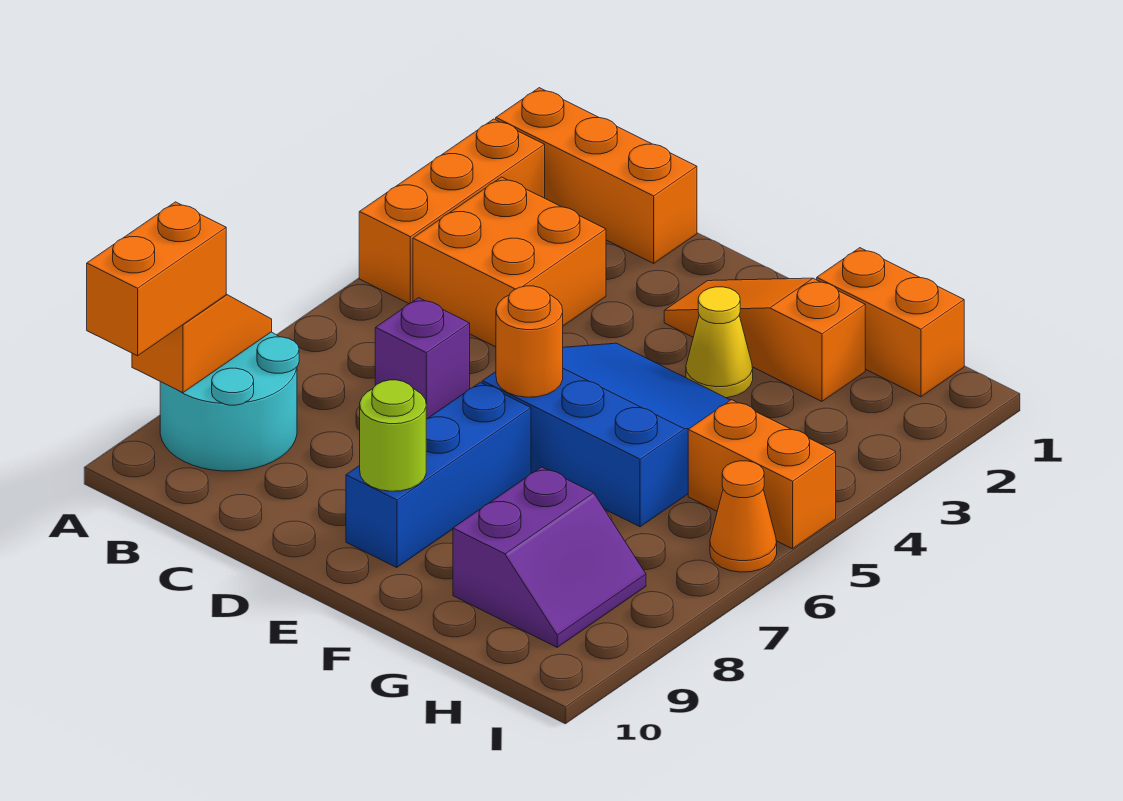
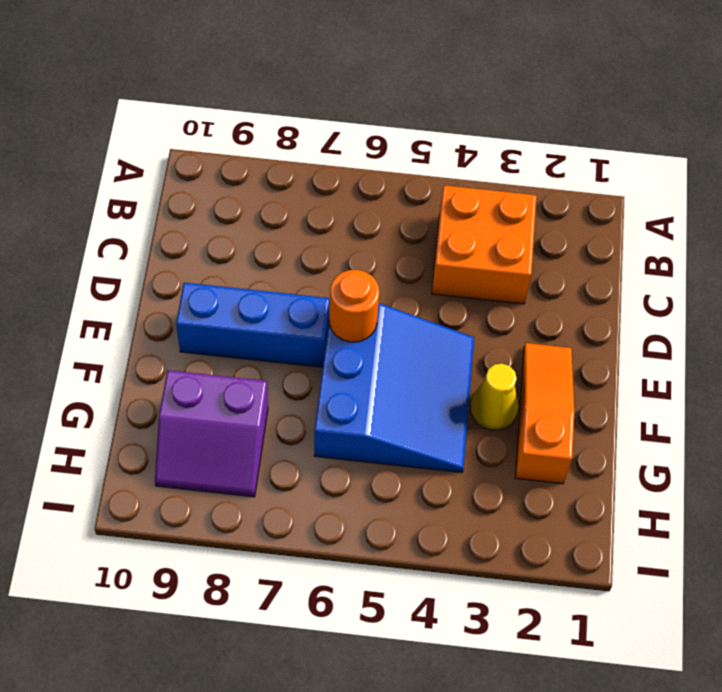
none -> orange brick A1:C1 level 1
none -> orange brick A2:A4 level 1
none -> cyan round brick A8:B9 level 1

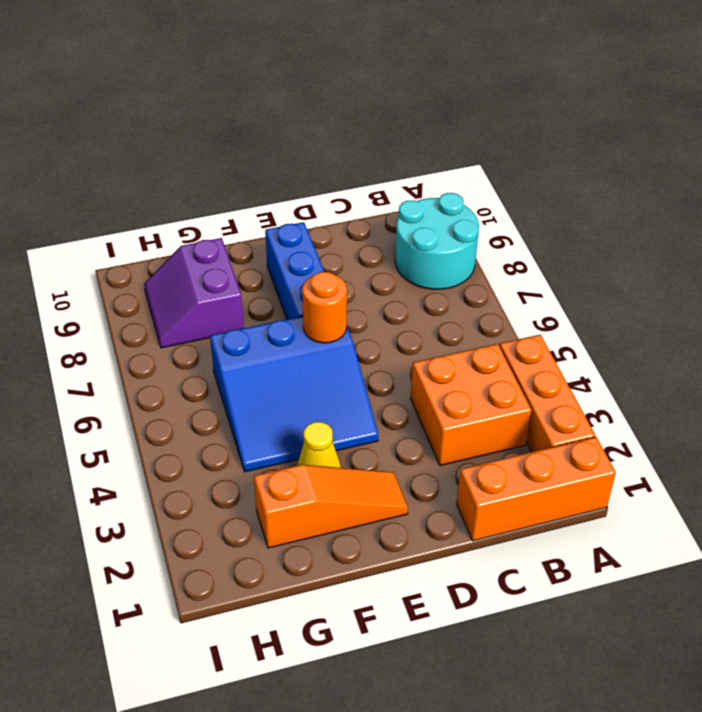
none -> purple brick C6 level 1
none -> orange brick G1:H1 level 1
none -> orange brick H5:I5 level 1

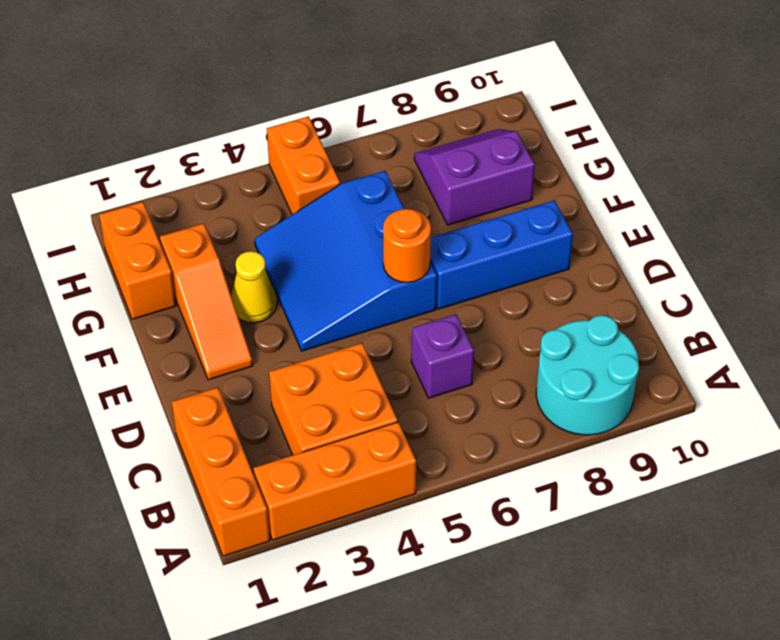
none -> orange cone I6 level 1
none -> orange slope A8:A9 level 2 top 9
none -> lime round brick E9 level 2

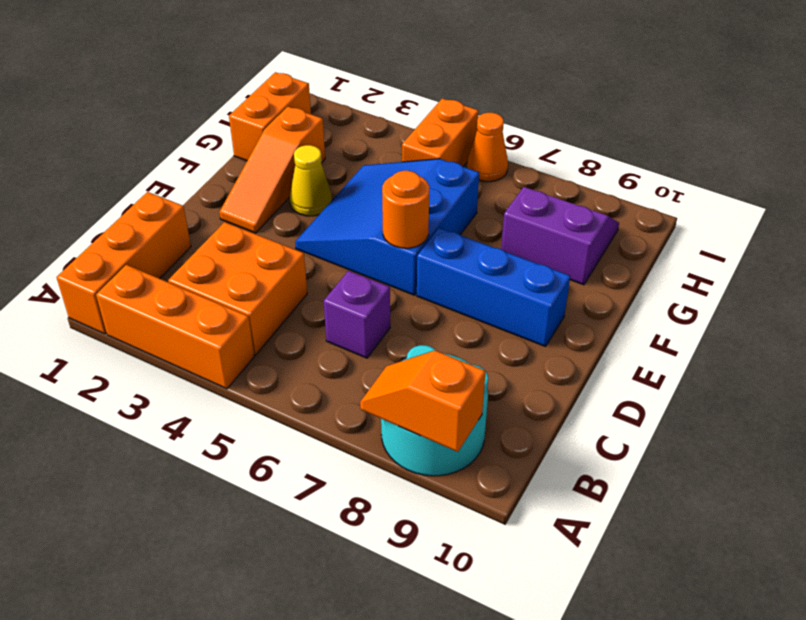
none -> lime round brick E9 level 2
none -> orange brick A9:A10 level 3

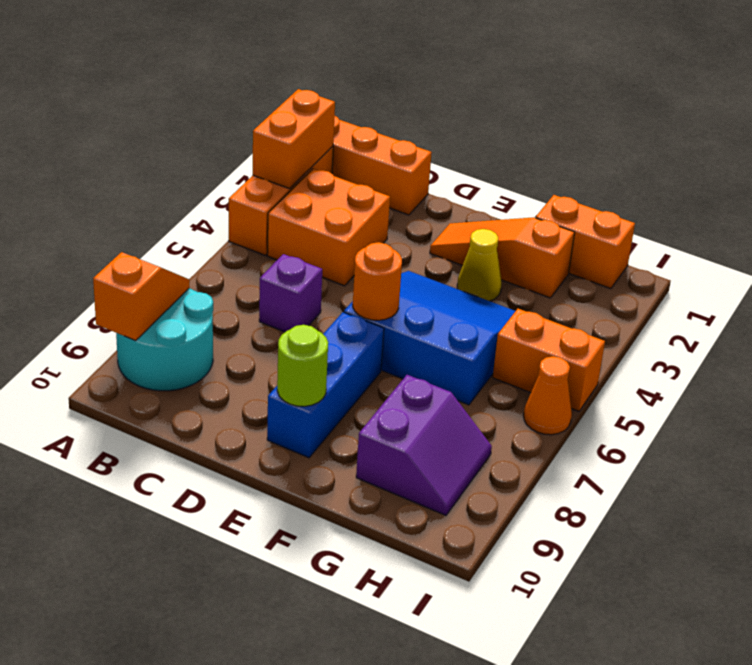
orange brick A2:A3 level 2 -> orange brick A9:A10 level 3

